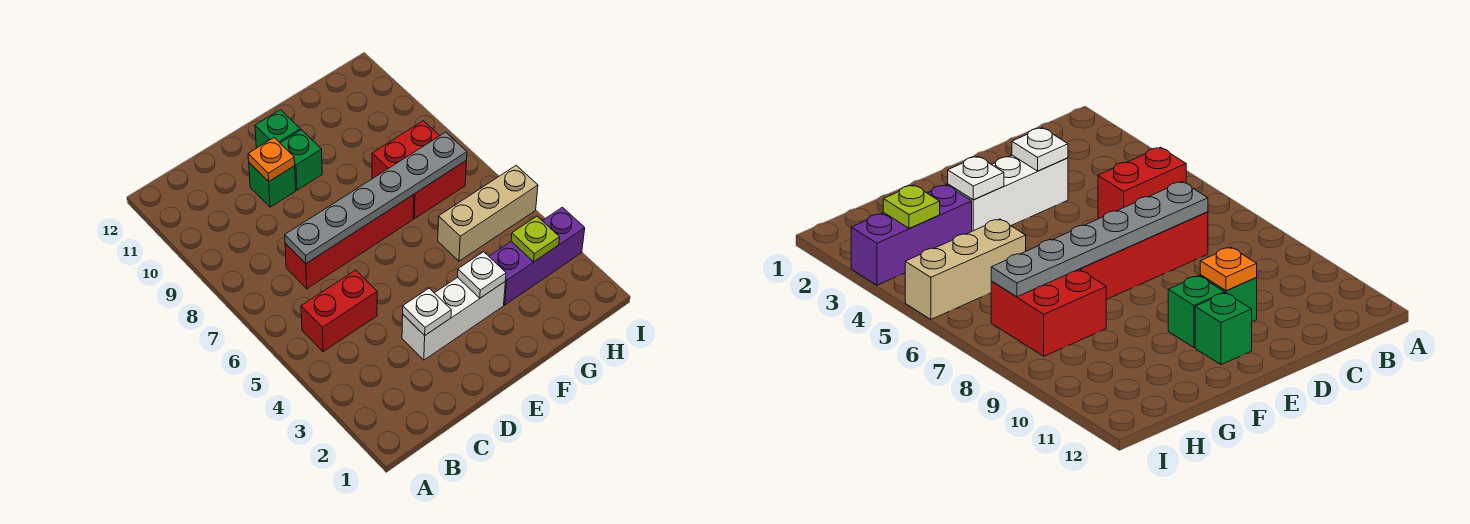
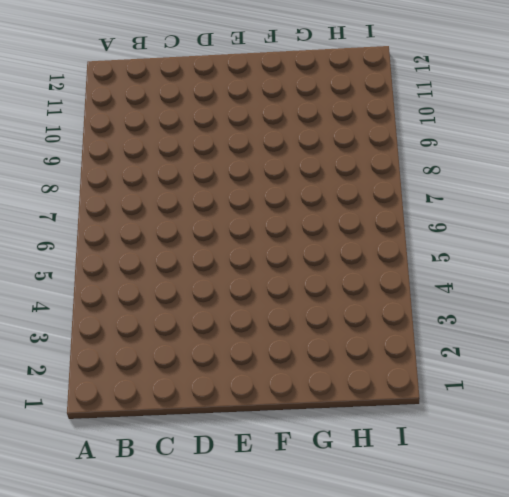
none -> red brick B5:C5 level 1
none -> red brick C7:F7 level 1
none -> white brick D3:F3 level 1

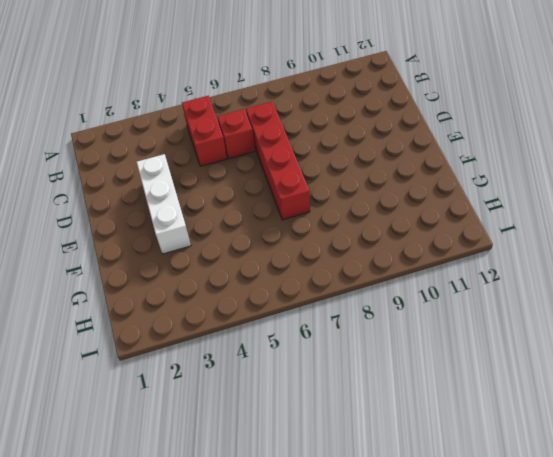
red brick C6 level 1 -> none
none -> green brick D10 level 1
none -> green brick E10 level 1
none -> green brick E11 level 1

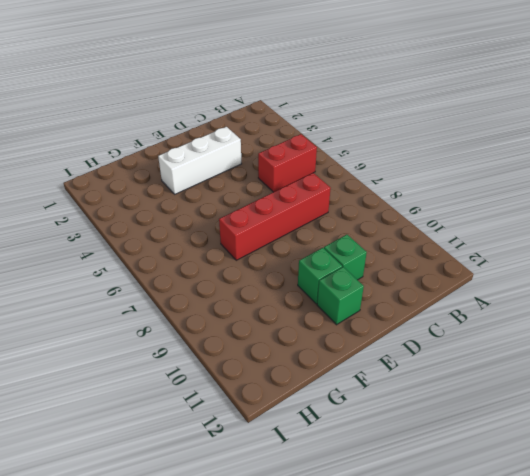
none -> purple brick G3:I3 level 1
none -> tan brick G5:I5 level 1
none -> red brick G7:H8 level 1

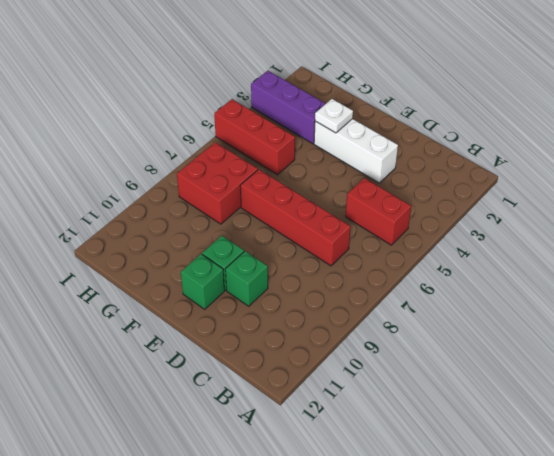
red brick G5:I5 level 1 -> tan brick G5:I5 level 1
none -> grey plate C7:H7 level 2
none -> white plate D3 level 2
none -> orange plate D10 level 2

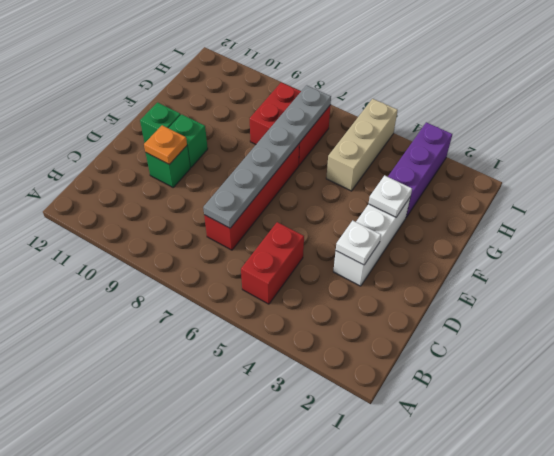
none -> lime plate H3 level 2

